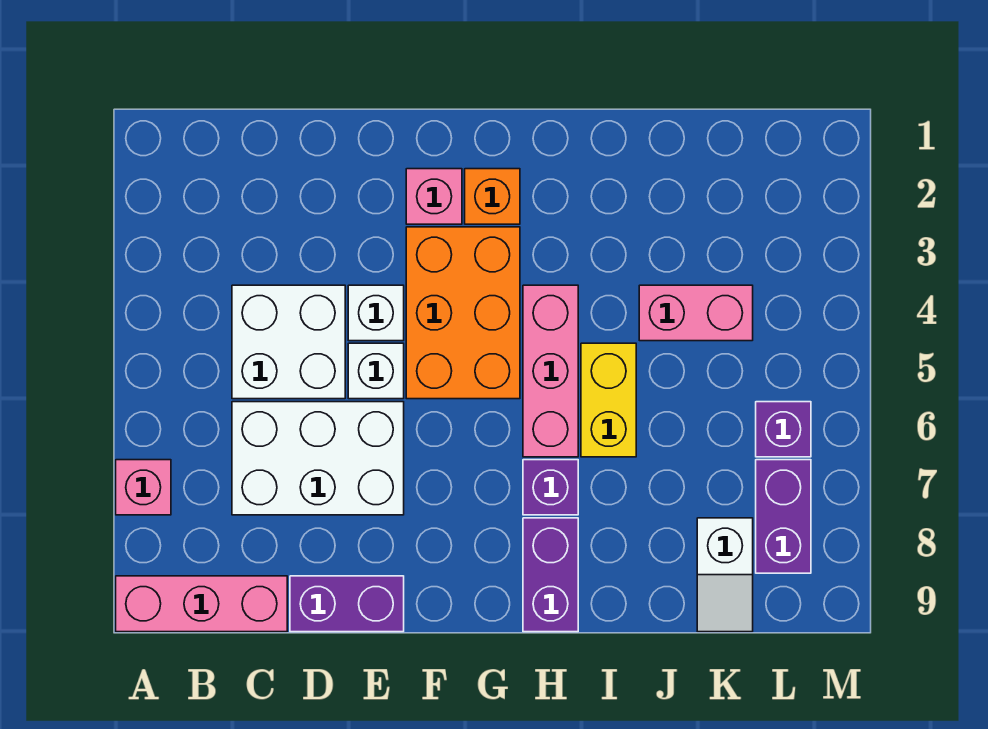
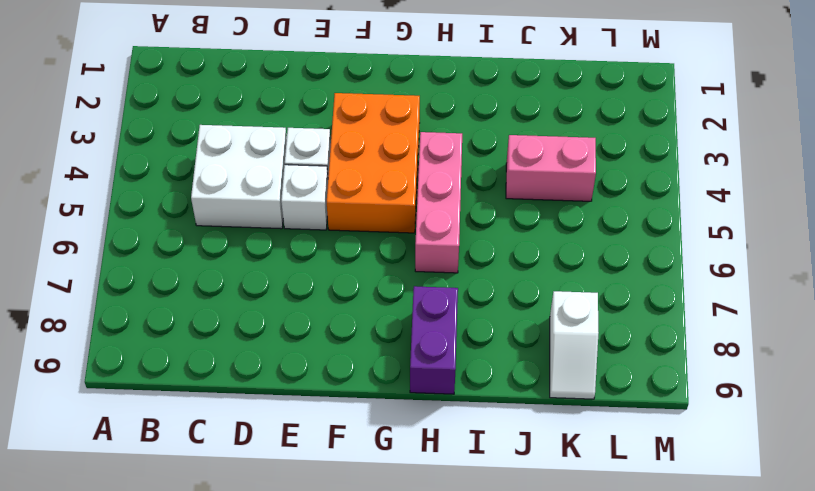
none -> pink brick A7 level 1
none -> pink brick A9:C9 level 1
none -> white brick C6:E7 level 1

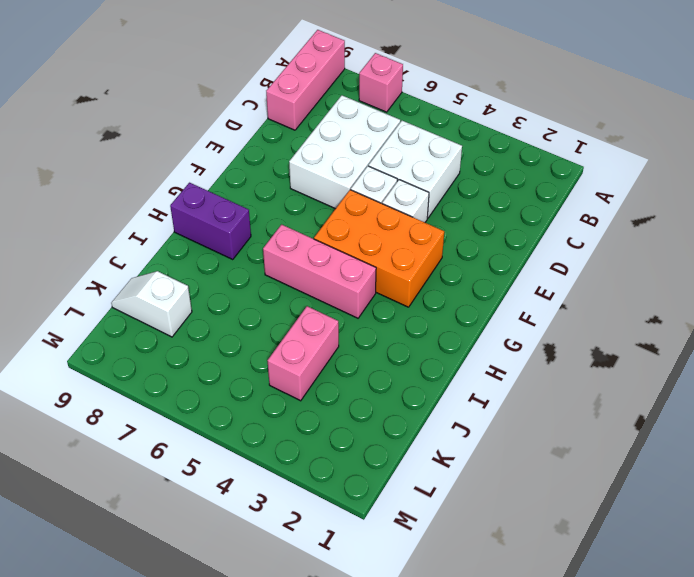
none -> purple brick D9:E9 level 1
none -> pink brick F2 level 1
none -> orange brick G2 level 1

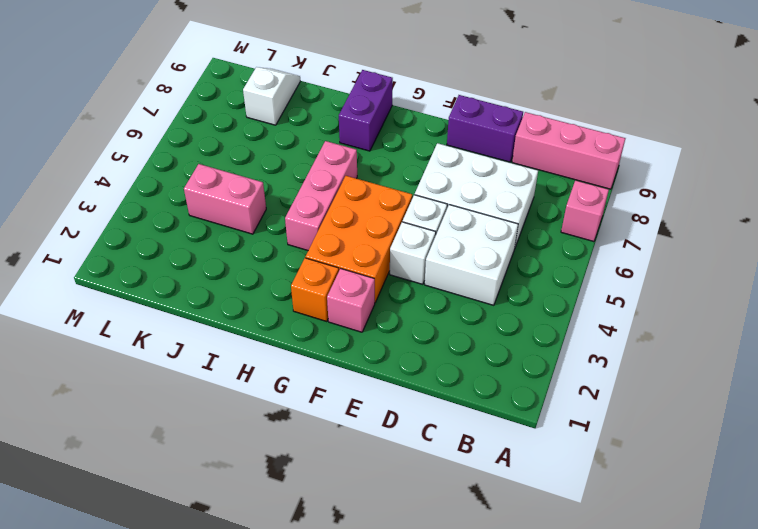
none -> purple brick H7 level 1
none -> yellow brick I5:I6 level 1
none -> purple brick L6 level 1

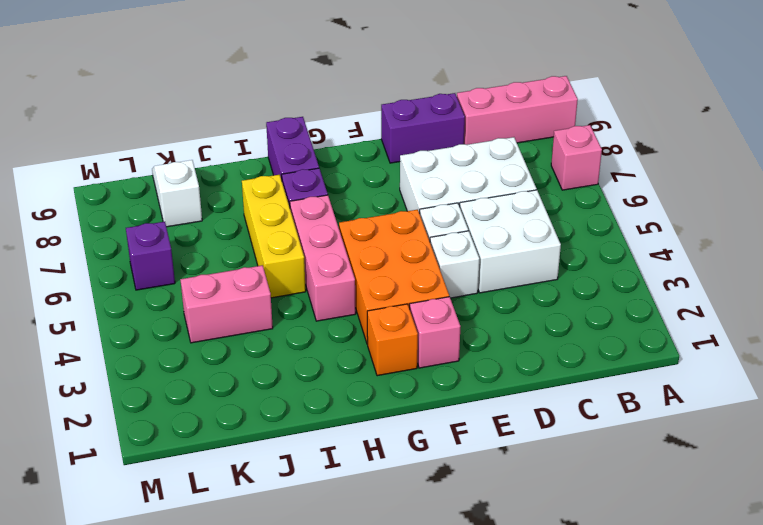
yellow brick I5:I7 level 1 -> yellow brick I5:I6 level 1
none -> purple brick L7:L8 level 1

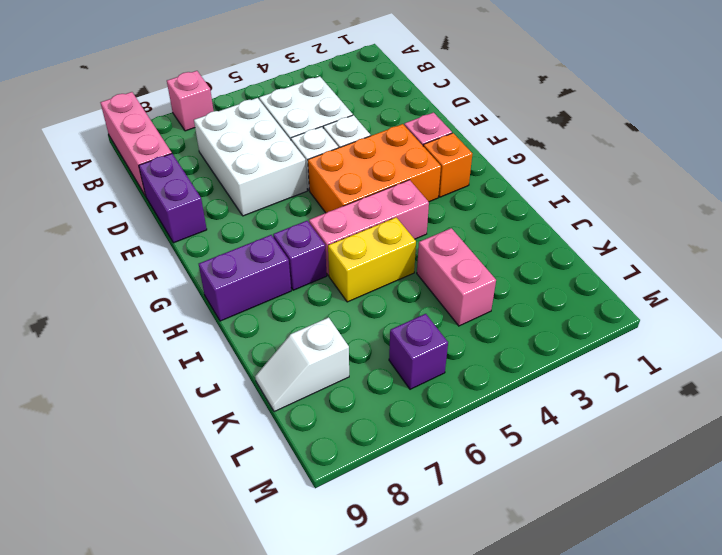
none -> purple brick L7:L8 level 1

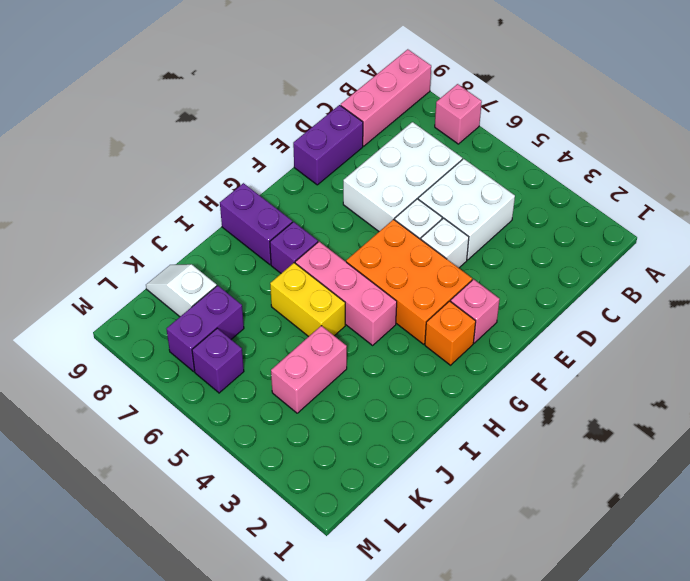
purple brick K7:L7 level 1 -> purple brick L7:L8 level 1

